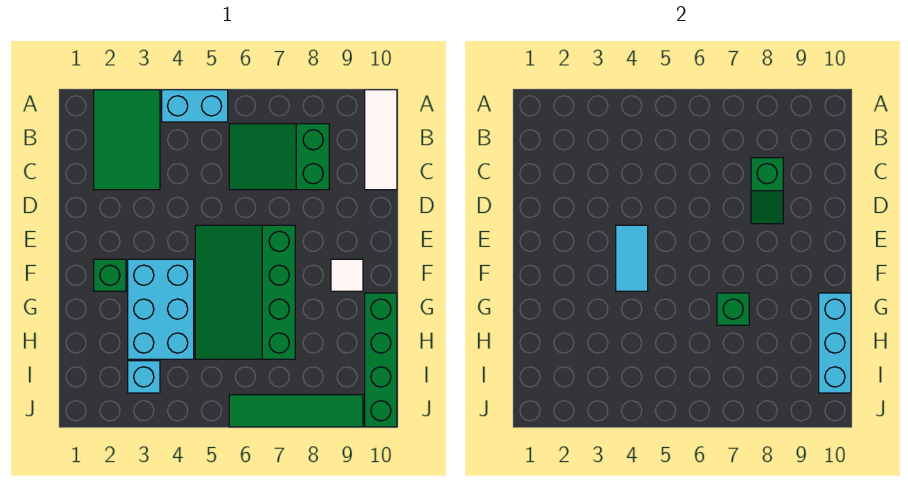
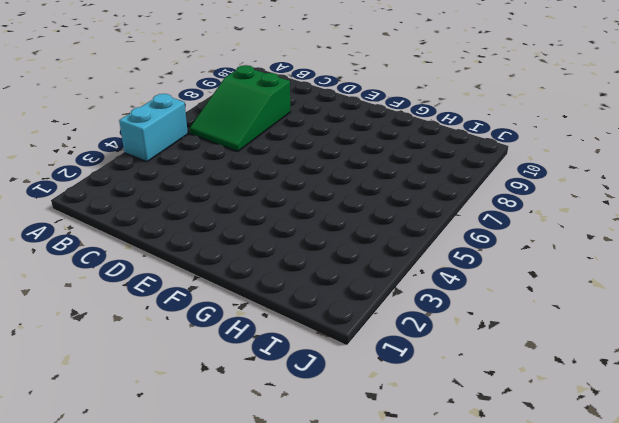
none -> green tile A2:C3 level 1
none -> white tile A10:C10 level 1
none -> green slope E5:H7 level 1 top 7

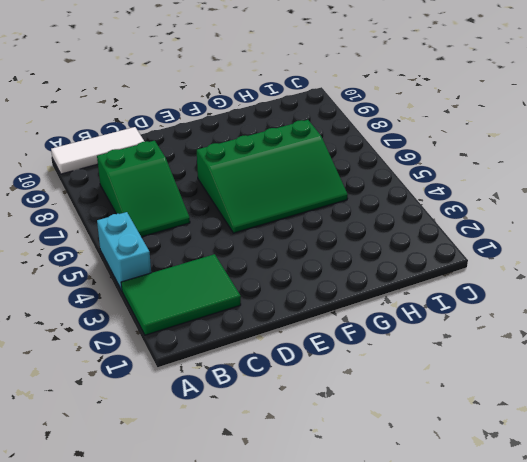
none -> green brick F2 level 1
none -> cyan brick F3:H4 level 1
none -> white tile F9 level 1

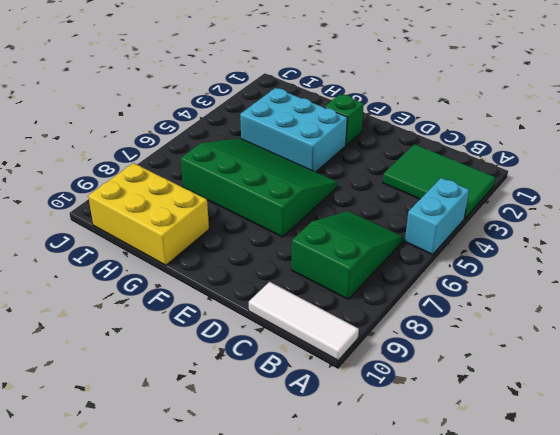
yellow brick G9:I10 level 1 -> green brick G10:J10 level 1
none -> white tile F9 level 1
none -> cyan brick I3 level 1
none -> green tile J6:J9 level 1

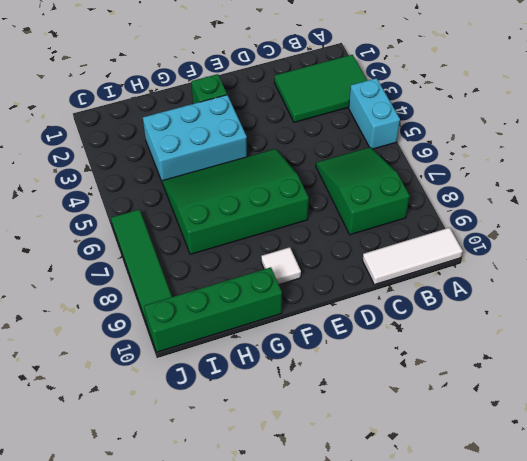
none -> cyan brick I3 level 1
none -> green slope C8:D8 level 2 top C
none -> cyan tile E4:F4 level 2

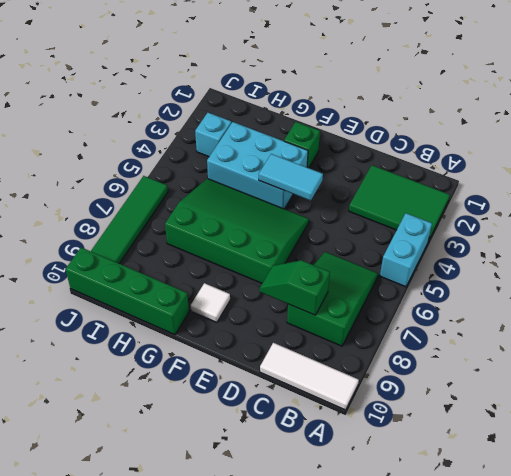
none -> green brick G7 level 2
none -> cyan brick G10:I10 level 2

